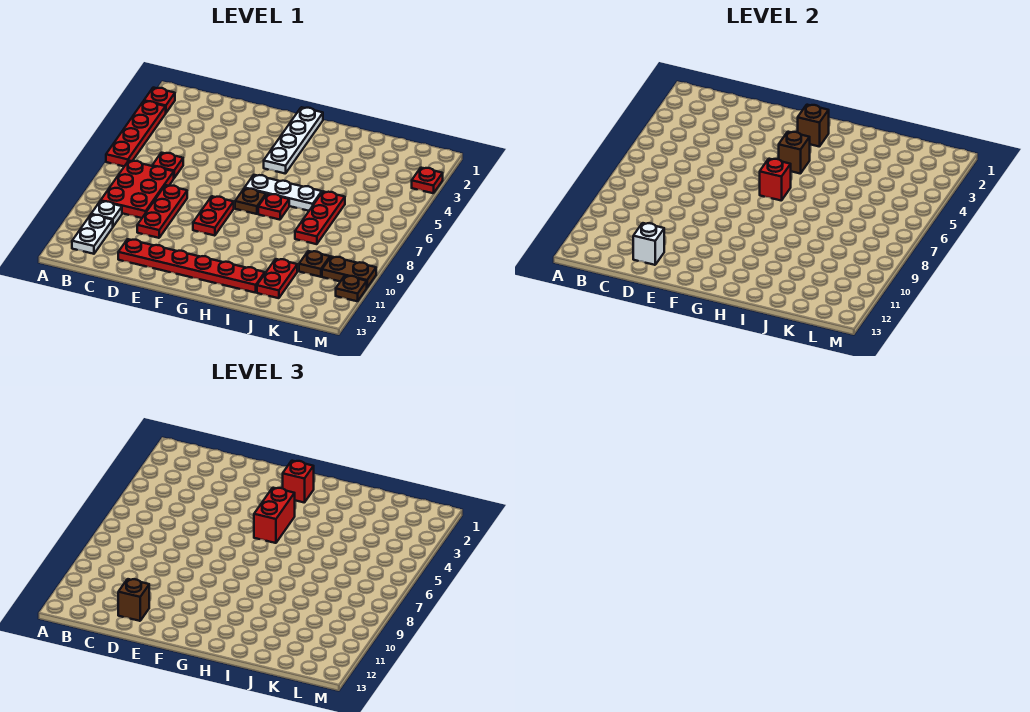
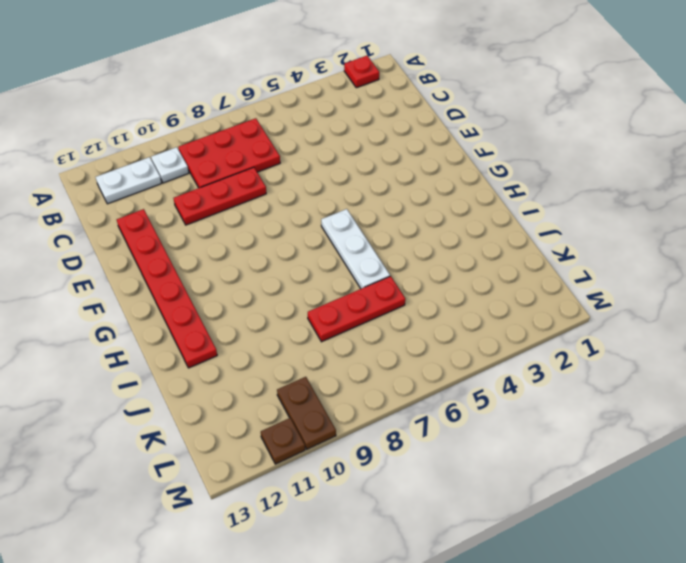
none -> red plate A3:A6 level 1
none -> red plate C6 level 1
none -> red plate F8:F9 level 1

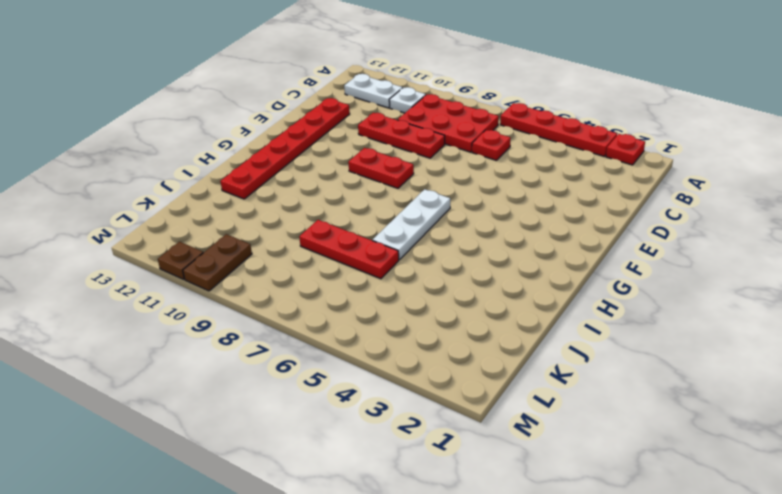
none -> white plate G1:G4 level 1
none -> brown plate G7 level 1
none -> red plate H7 level 1

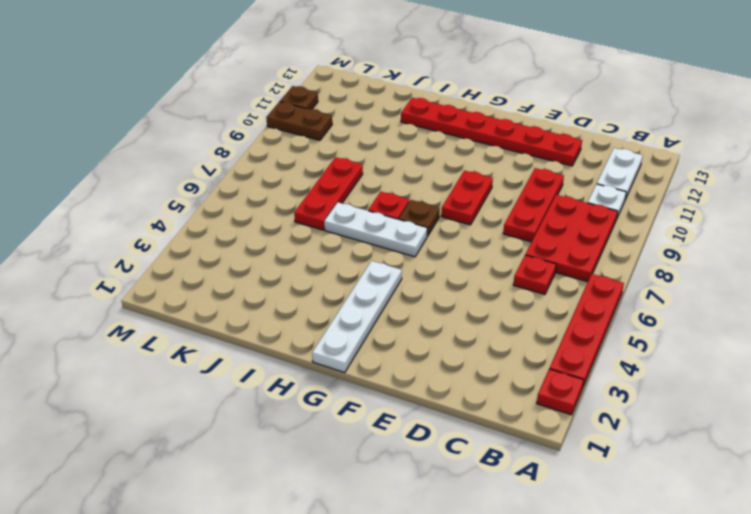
none -> red plate J11:J12 level 1
none -> brown plate K10 level 1
none -> red plate M3 level 1

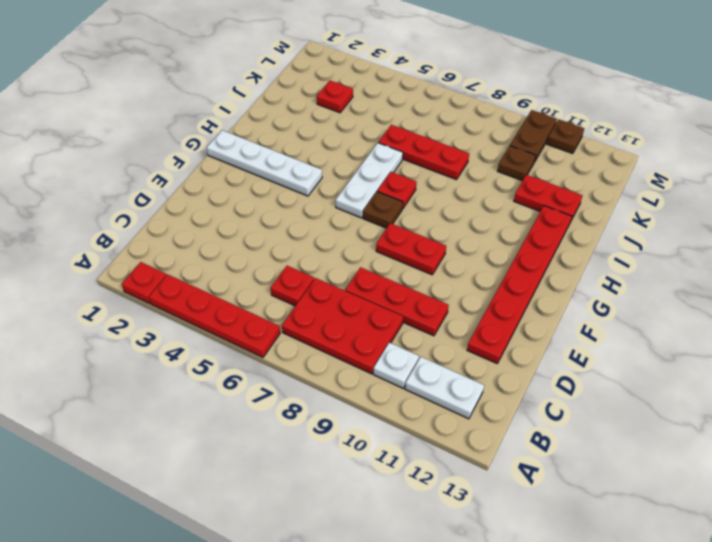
red plate K3 level 1 -> red plate M3 level 1
none -> white brick D12 level 2
none -> brown brick G2 level 2
none -> brown brick G4 level 2

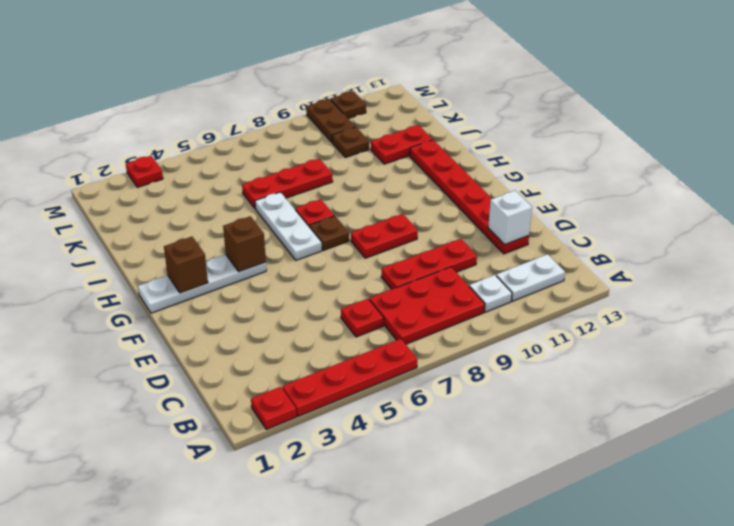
none -> red brick G6 level 2
none -> brown brick D12 level 3
none -> red brick G2 level 3

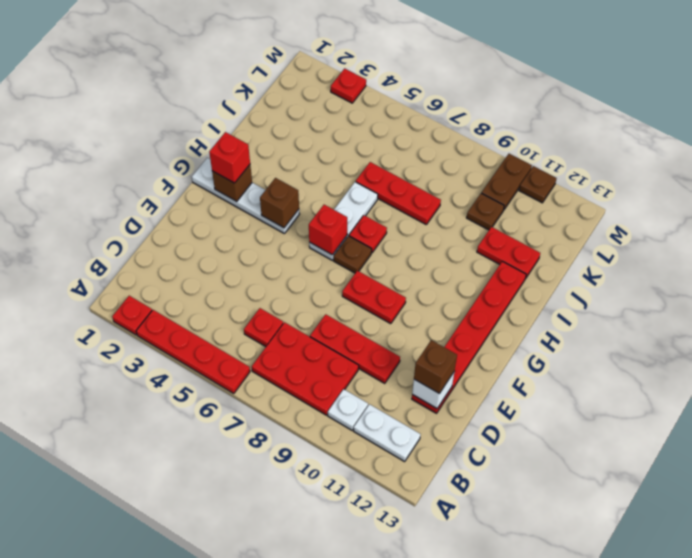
none -> red brick G4:G5 level 3

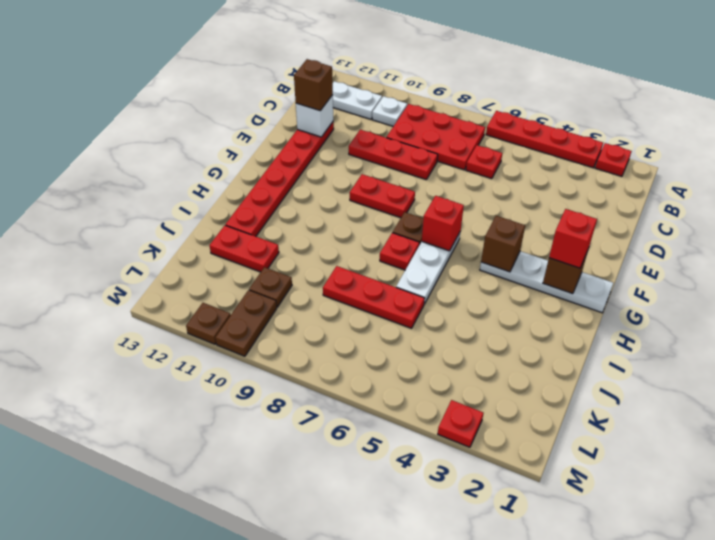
none -> red brick G4:G5 level 3

